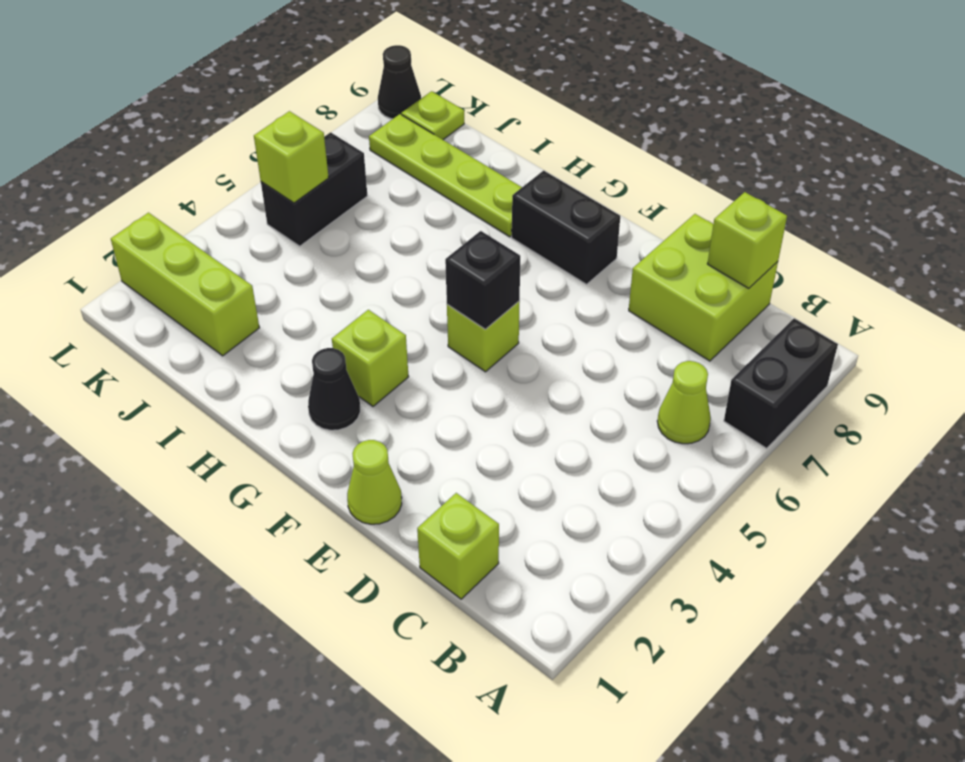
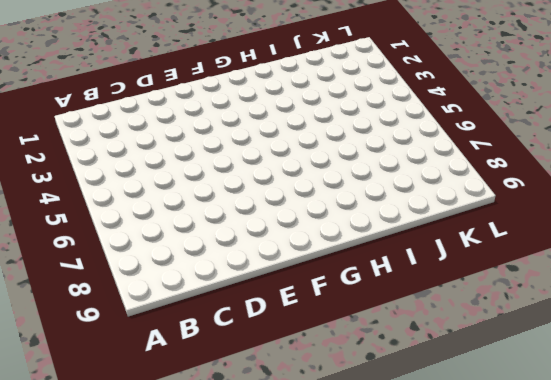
none -> black brick A7:A8 level 1
none -> lime cone B6 level 1
none -> lime brick C1 level 1

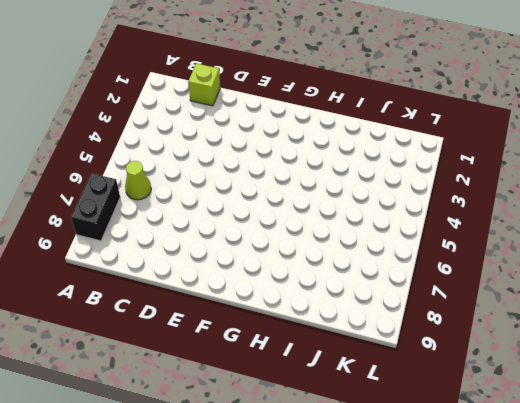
none -> lime brick C8:D9 level 1
none -> lime cone E1 level 1
none -> lime brick F5 level 1

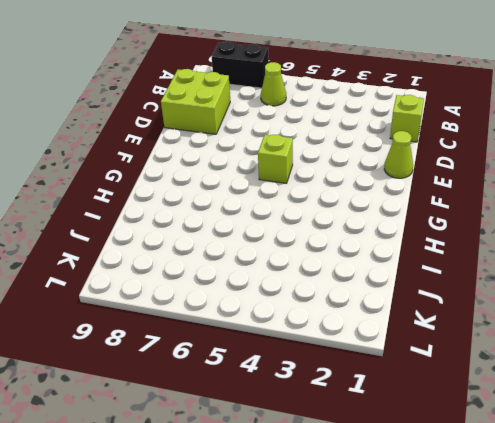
none -> black brick F8:G8 level 1
none -> black cone G2 level 1
none -> lime brick G3 level 1

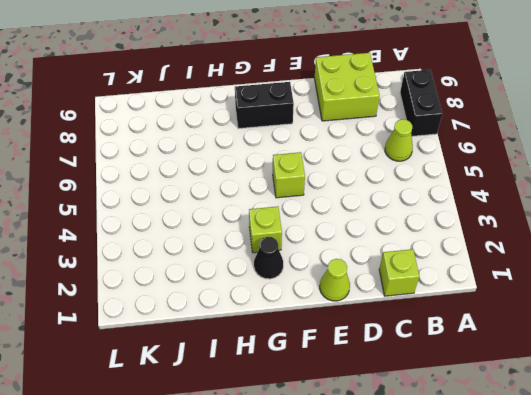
none -> lime plate H8:K8 level 1
none -> lime brick J2:L2 level 1
none -> black brick K5:K6 level 1

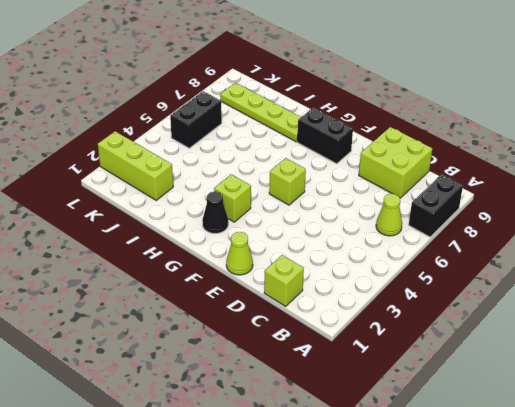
none -> lime plate K9 level 1
none -> black cone L9 level 1
none -> lime brick C9 level 2

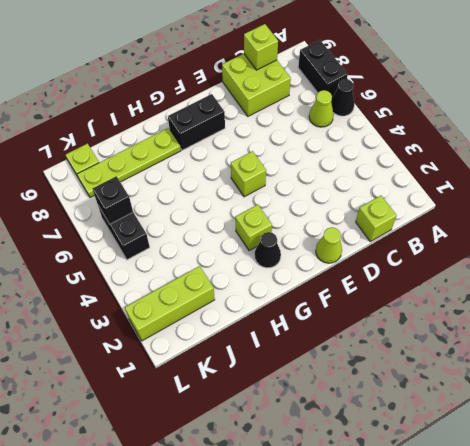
black cone A6 level 1 -> black cone L9 level 1
black brick K6 level 2 -> black brick F5 level 2
none -> lime brick K5 level 2

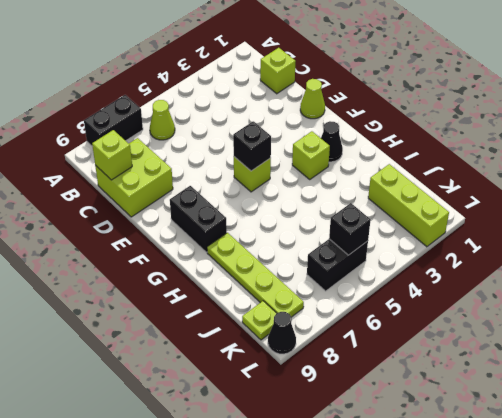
black brick K5 level 2 -> lime brick K5 level 2

